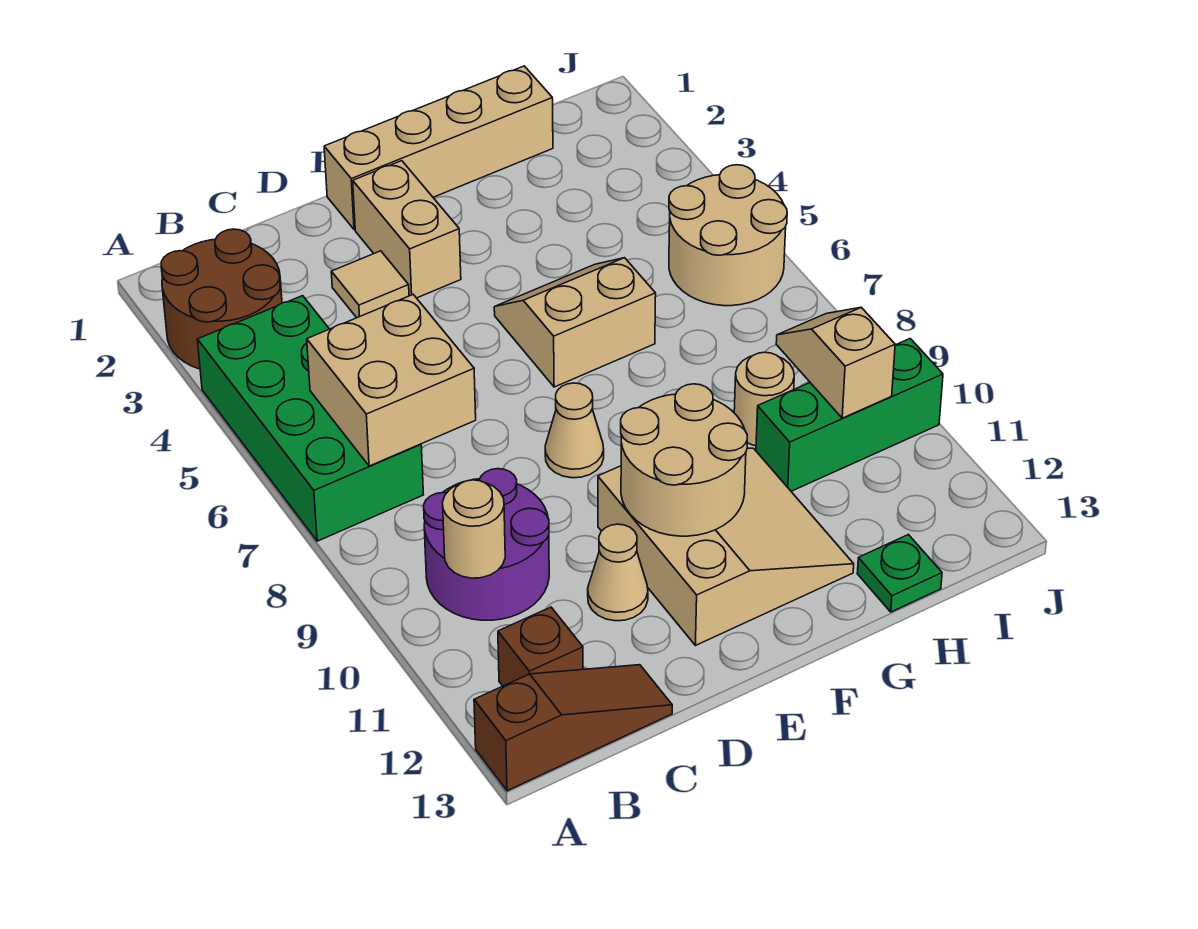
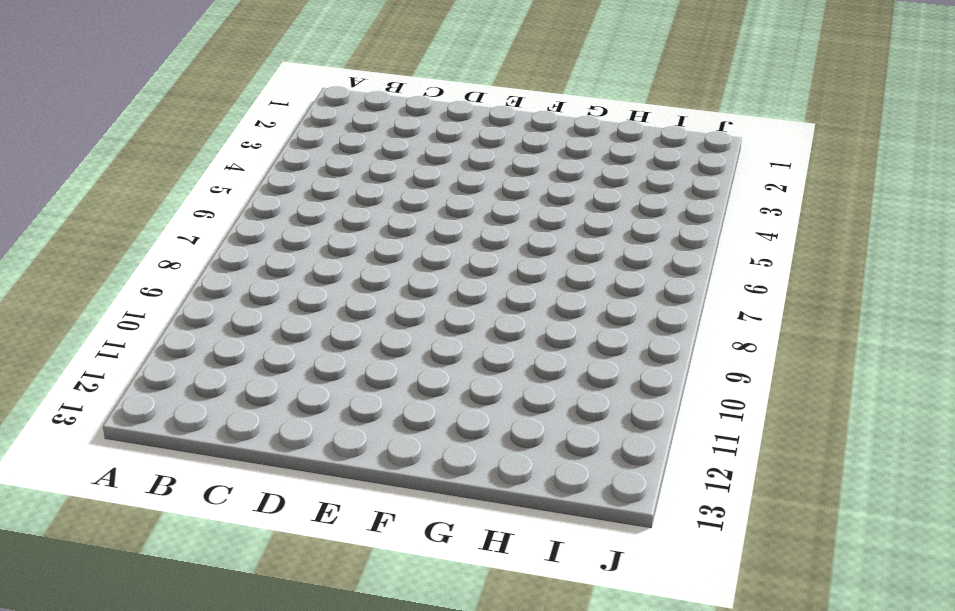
none -> brown round brick A2:B3 level 1
none -> green brick A4:B7 level 1
none -> brown slope A13:C13 level 1 top A

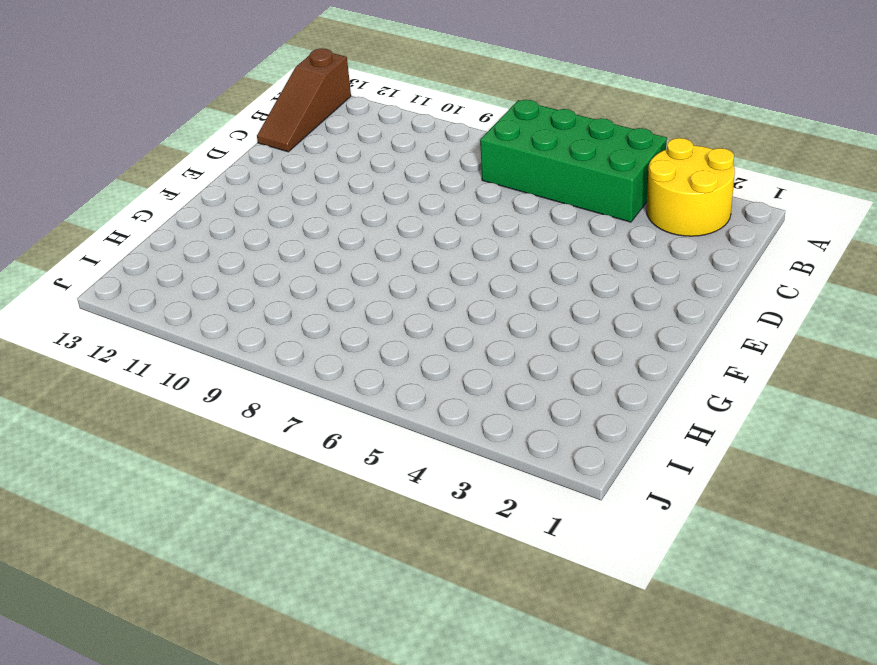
yellow round brick A2:B3 level 1 -> brown round brick A2:B3 level 1
none -> purple round brick B9:C10 level 1
none -> brown brick B12 level 1
none -> tan tile D3 level 1

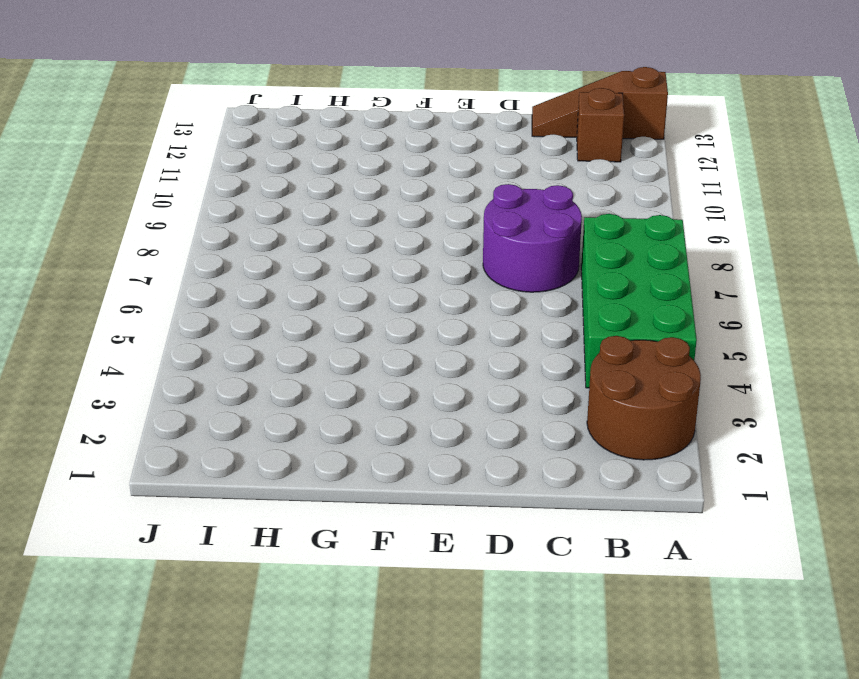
purple round brick C7:D8 level 1 -> purple round brick B9:C10 level 1
none -> tan tile D3 level 1
none -> tan cone D11 level 1
none -> tan brick E1:H1 level 1

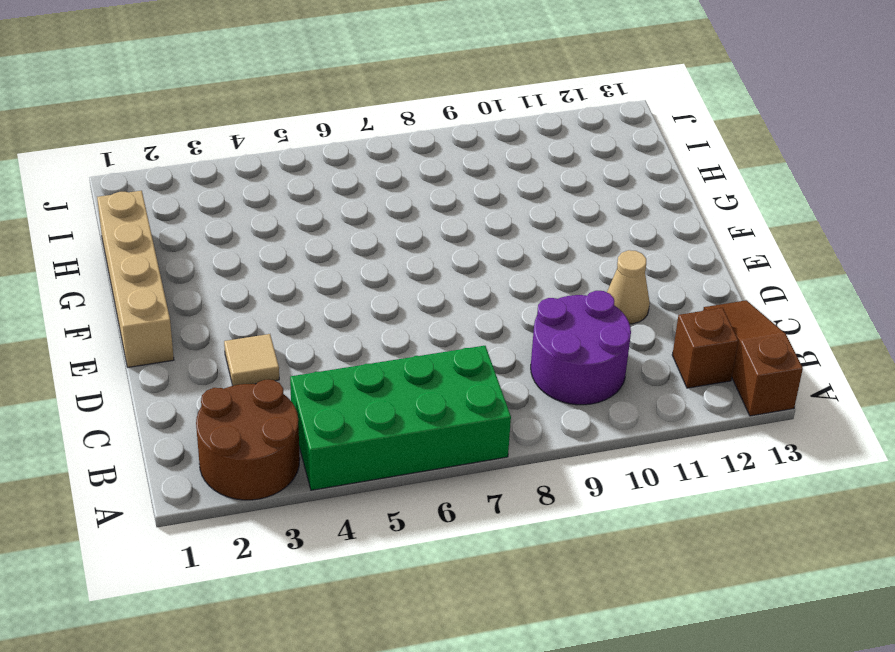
none -> tan brick E2:E3 level 1
none -> tan cone E8 level 1
none -> tan slope E10:G12 level 1 top E

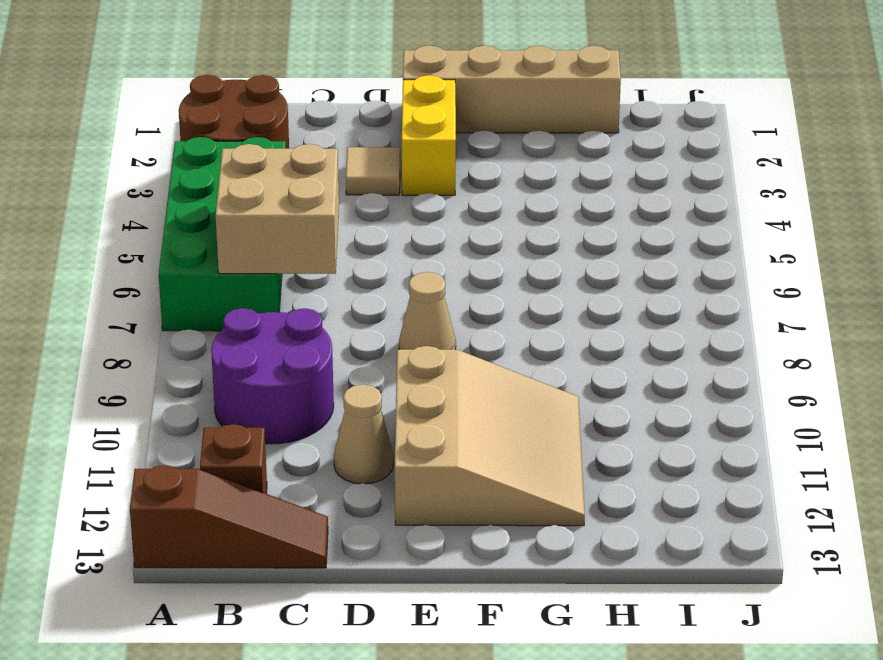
yellow brick E2:E3 level 1 -> tan brick E2:E3 level 1
none -> tan slope F5:G6 level 1 top 6
none -> tan round brick H9 level 1
none -> green brick H10:J10 level 1

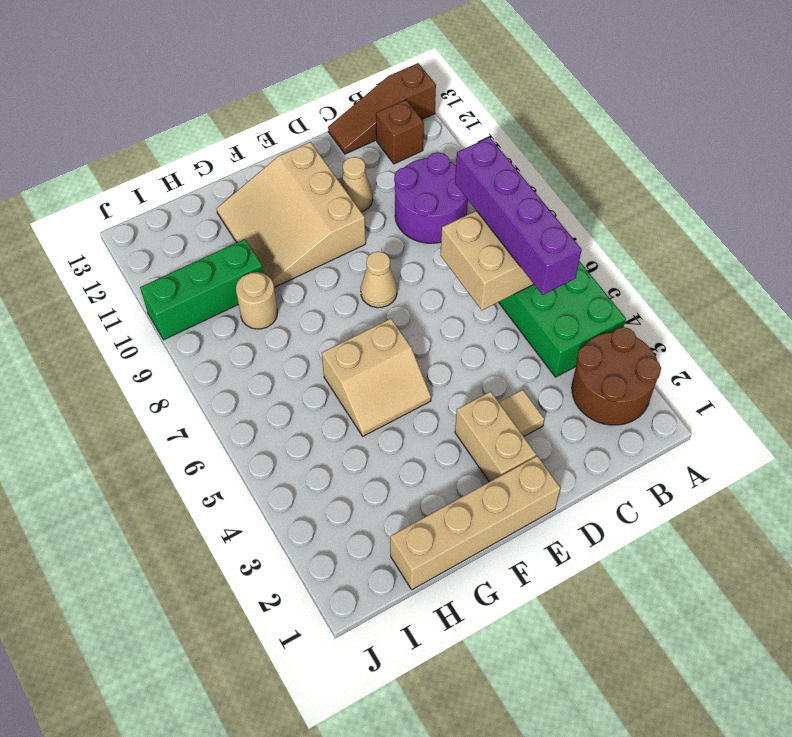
purple brick B5:B8 level 3 -> none
none -> green plate H13 level 1
none -> tan round brick I5:J6 level 1
none -> tan round brick B10 level 2

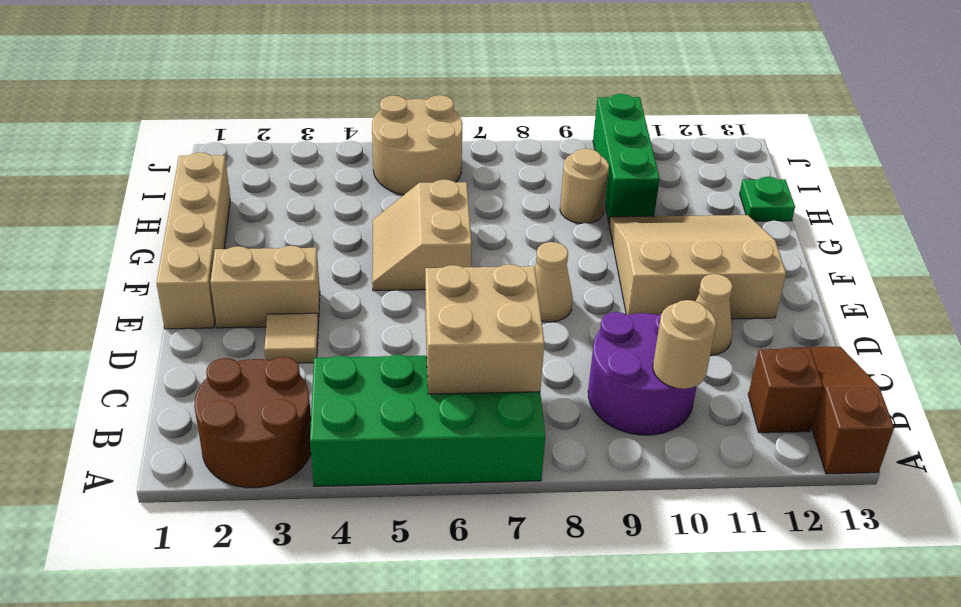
none -> tan round brick E10:F11 level 2
none -> tan slope I9:I10 level 2 top 10

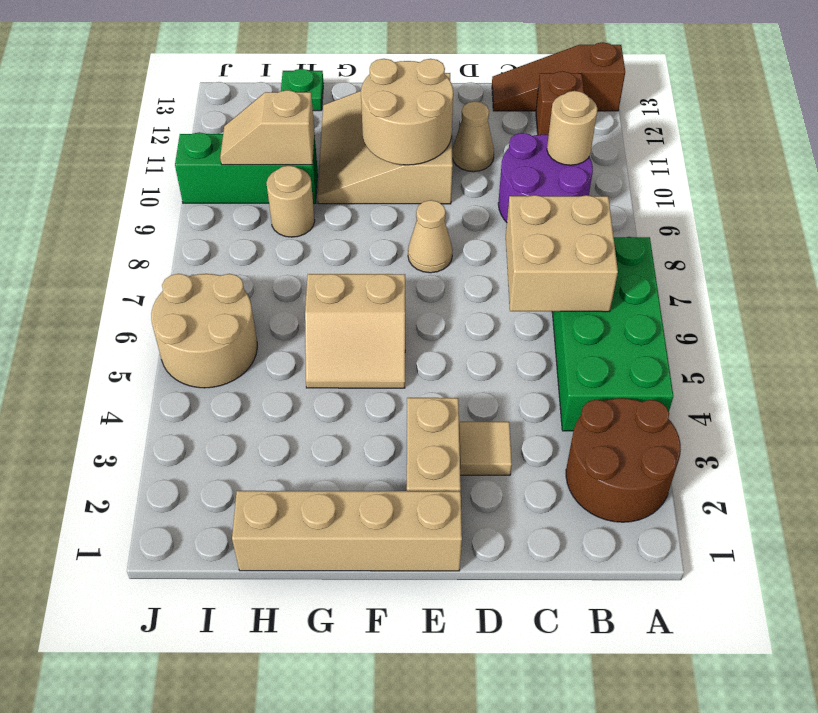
tan slope H10:I10 level 2 top H -> tan slope I9:I10 level 2 top 10

